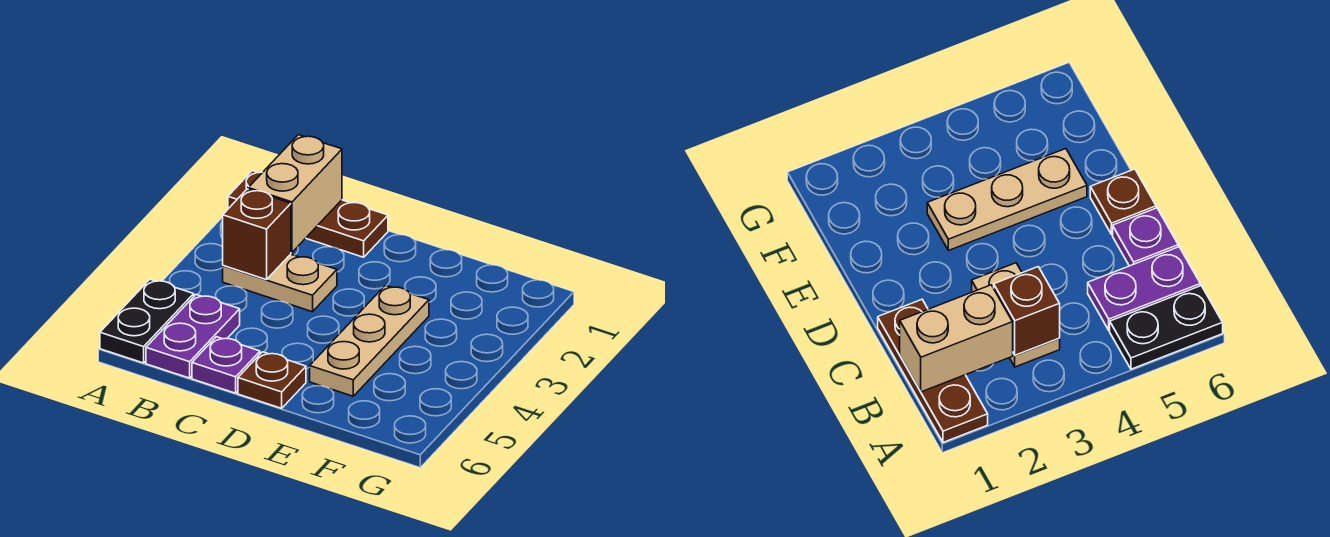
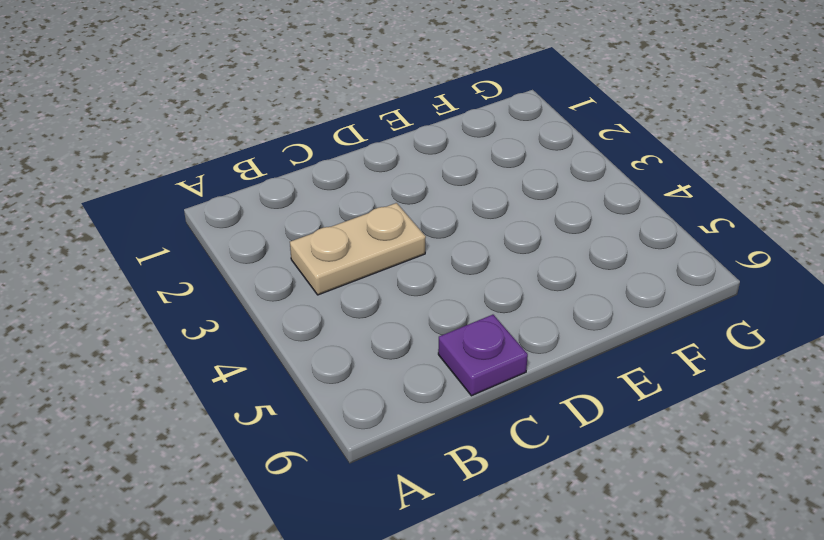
none -> brown plate A1:C1 level 1
none -> black plate A5:A6 level 1

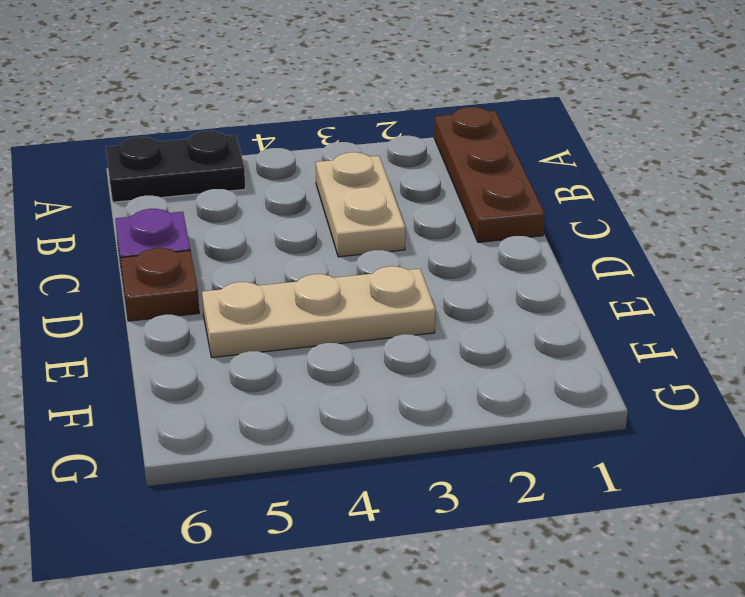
none -> purple plate B5:B6 level 1
none -> tan brick B1:B2 level 2

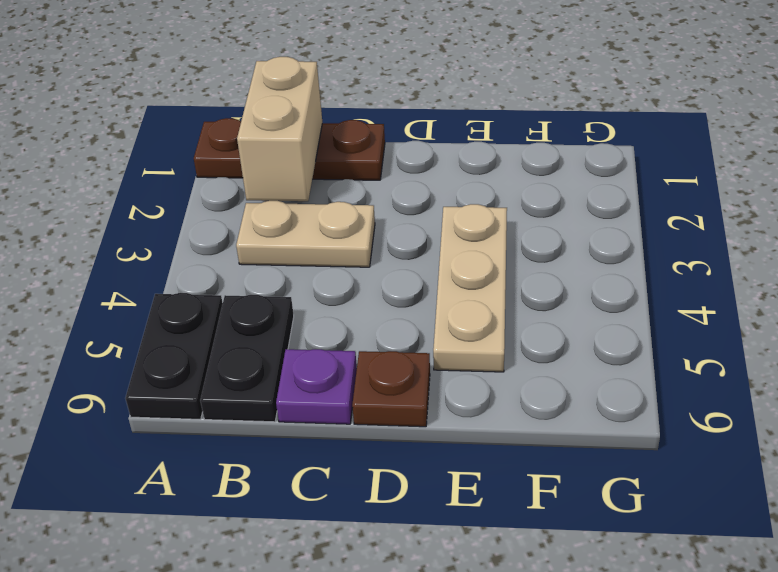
black plate B5:B6 level 1 -> purple plate B5:B6 level 1
none -> brown brick B3 level 2

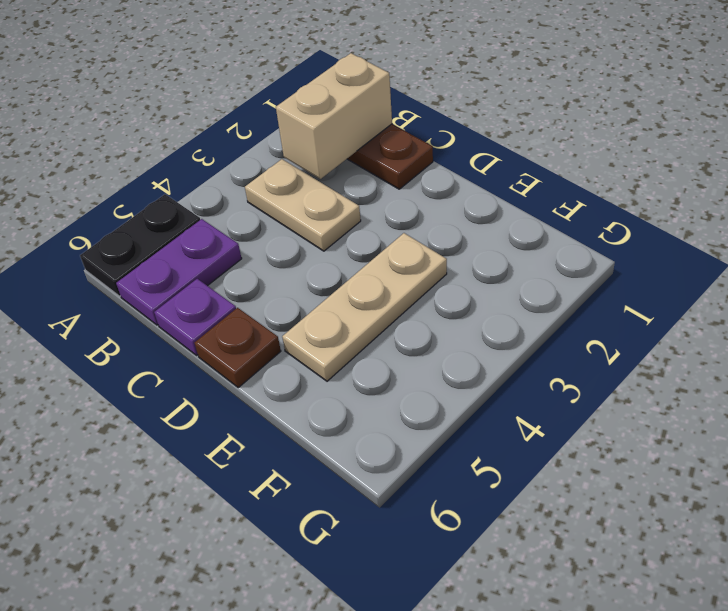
none -> brown brick B3 level 2

